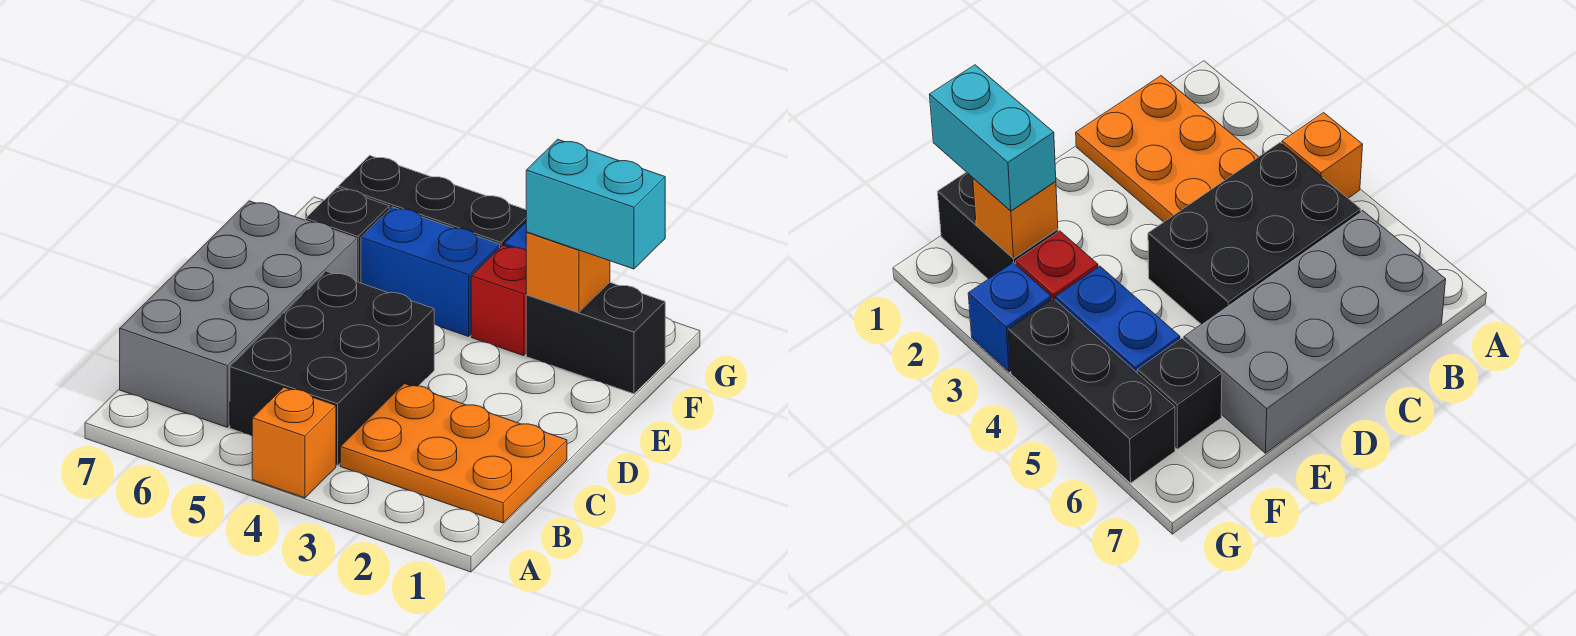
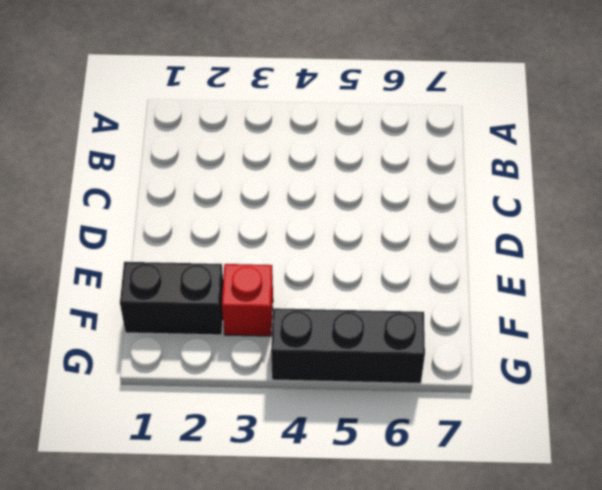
none -> orange brick A4 level 1
none -> orange plate B1:C3 level 1
none -> black brick B4:D5 level 1

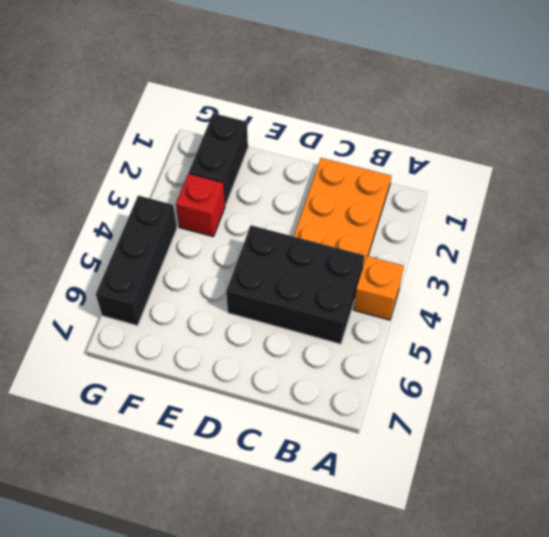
none -> grey brick B6:E7 level 1
none -> blue brick F4:F5 level 1
none -> black brick F6 level 1

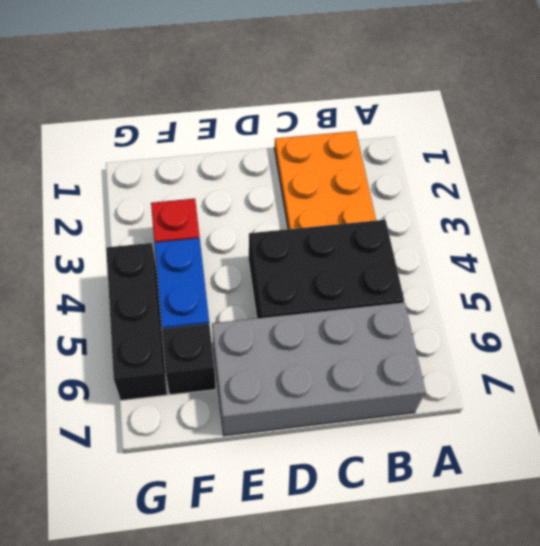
none -> orange brick A4 level 1
none -> black brick F1:F2 level 1
none -> blue brick G3 level 1

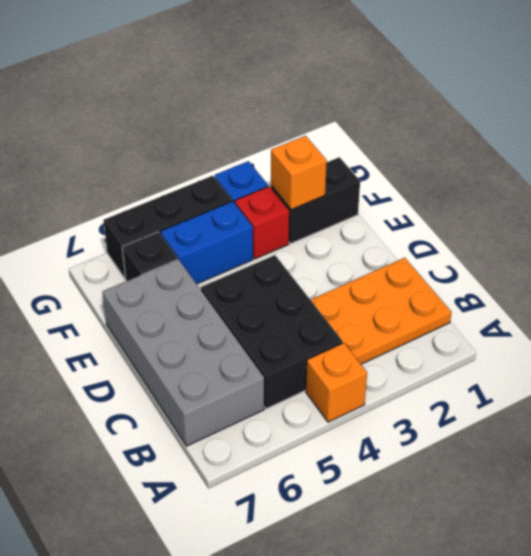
none -> cyan brick F1:F2 level 3

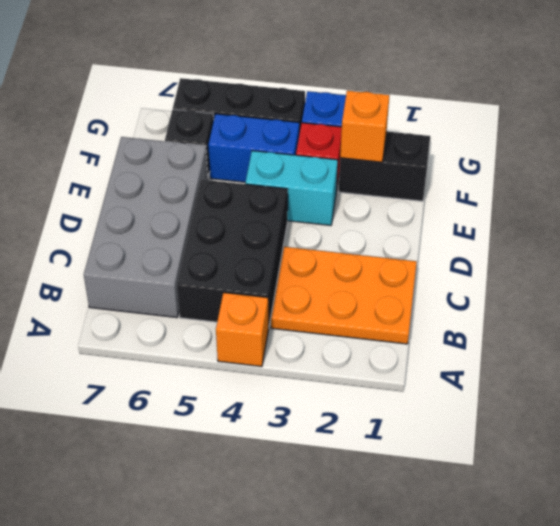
cyan brick E3:E4 level 1 -> cyan brick F1:F2 level 3

